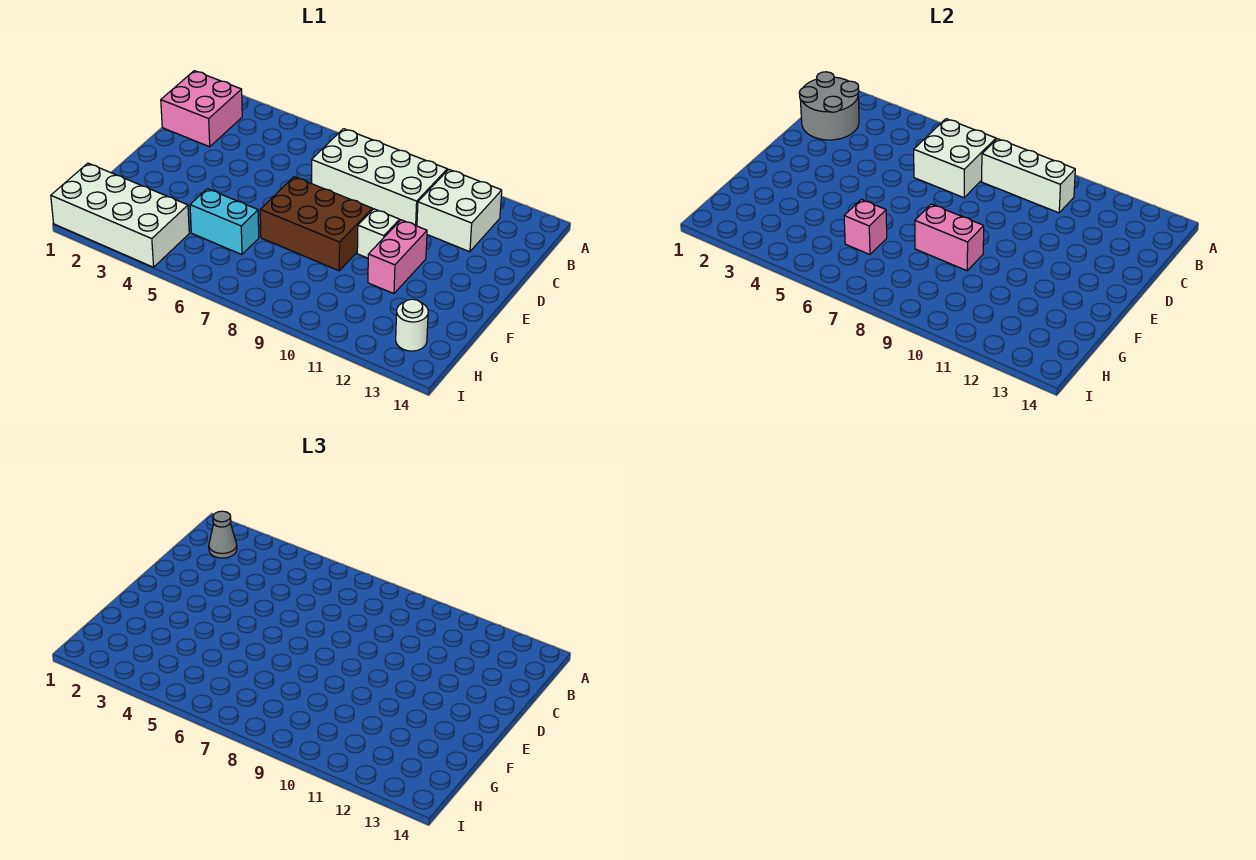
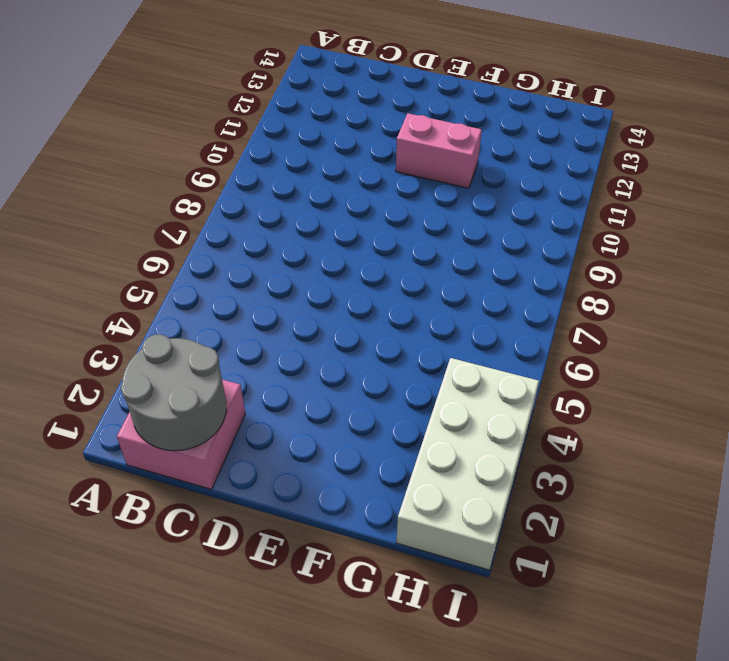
none -> white brick B7:C10 level 1
none -> white brick B11:C12 level 1
none -> brown brick E7:F9 level 1

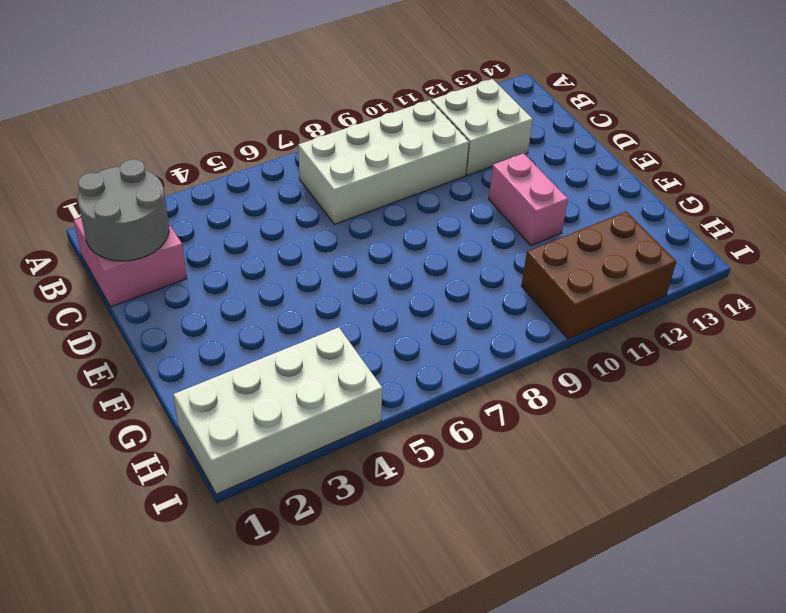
brown brick H10:I12 level 1 -> brown brick E7:F9 level 1
none -> white brick E10 level 1
none -> cyan brick G5:G6 level 1
none -> white round brick H13 level 1

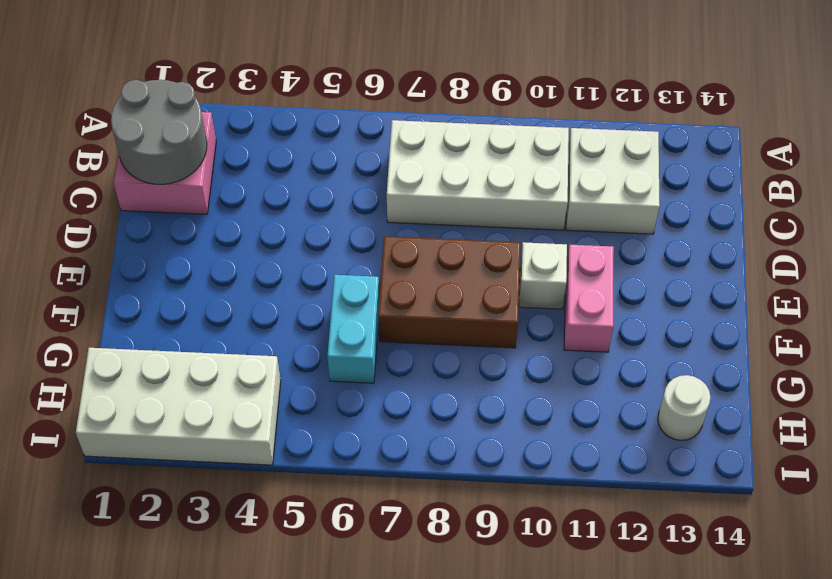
cyan brick F6:G6 level 1 -> cyan brick G5:G6 level 1
none -> white brick B6:C7 level 2
none -> white brick B8:B10 level 2
none -> pink brick F8:F9 level 2

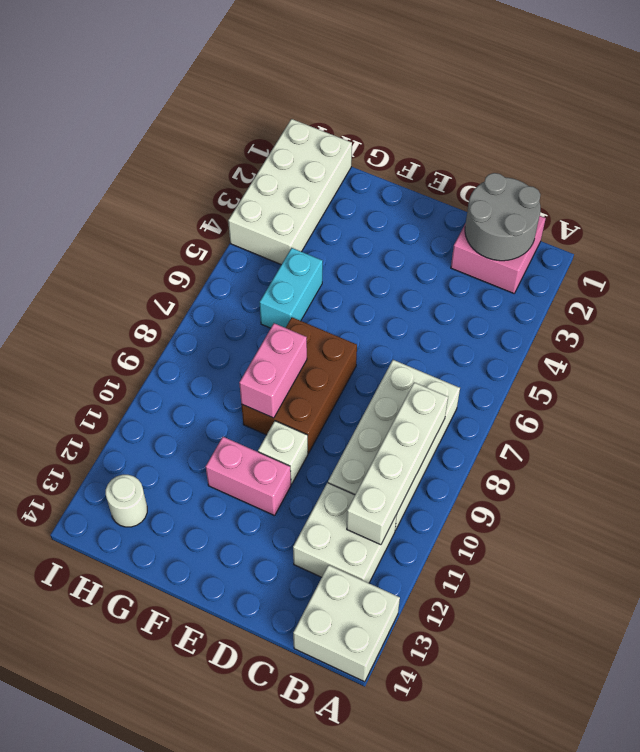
white brick A13:B14 level 1 -> white brick B6:C7 level 2
white brick B8:B11 level 2 -> white brick B8:B10 level 2
none -> pink brick G6 level 2
none -> grey cone B2 level 3

